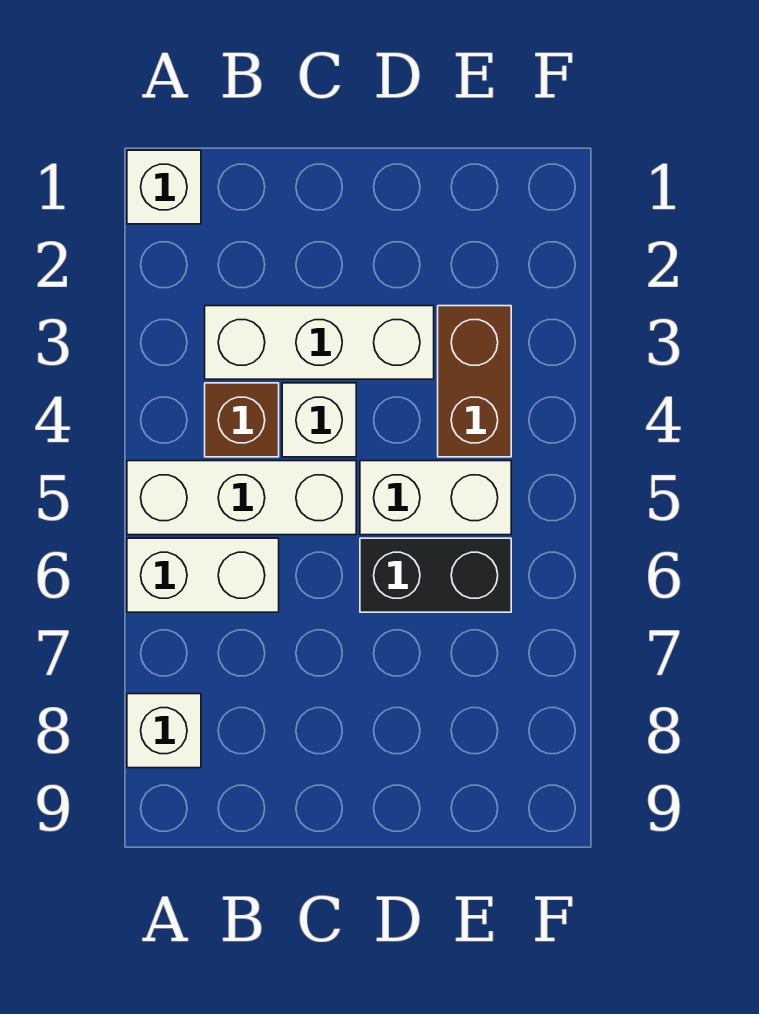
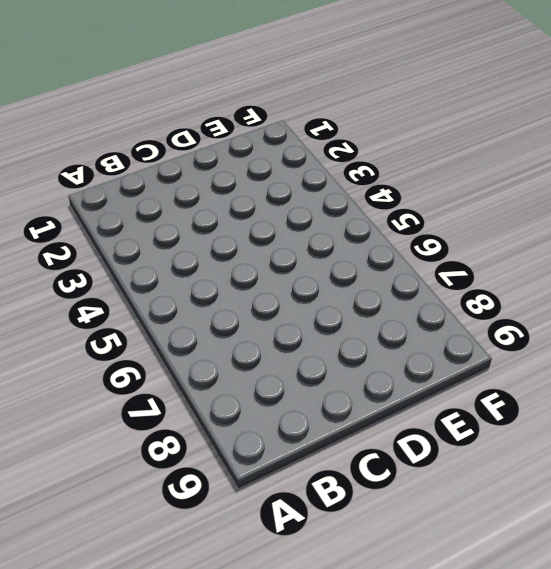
none -> white brick A1 level 1
none -> white brick A5:C5 level 1

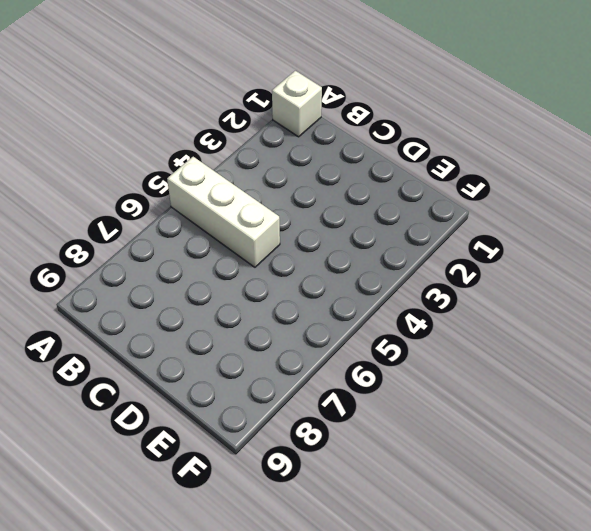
none -> white brick A6:B6 level 1
none -> white brick A8 level 1

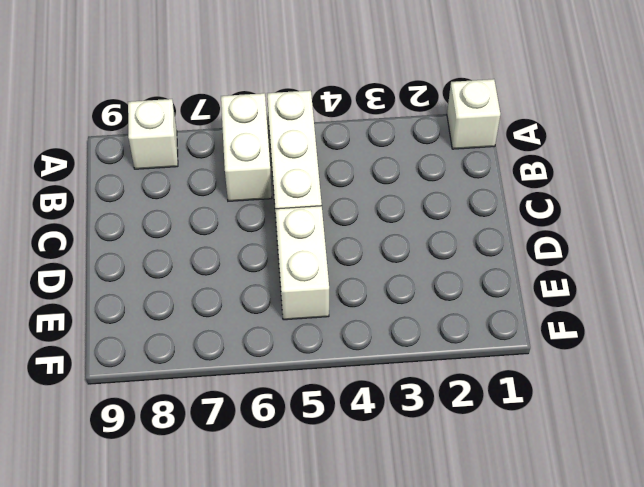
none -> white brick B3:D3 level 1
none -> brown brick B4 level 1

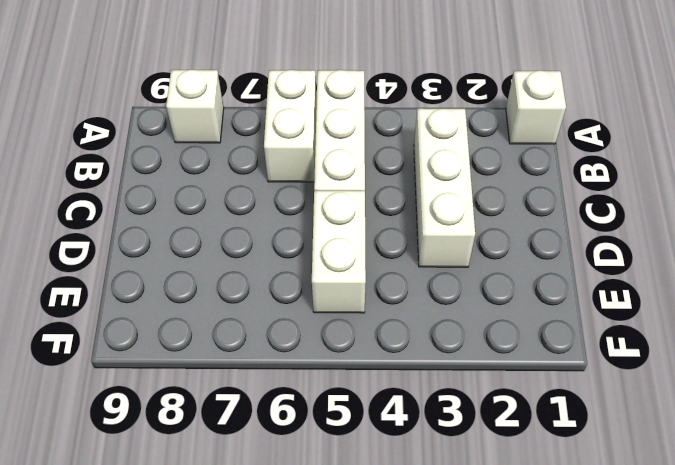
none -> brown brick B4 level 1
none -> white brick C4 level 1

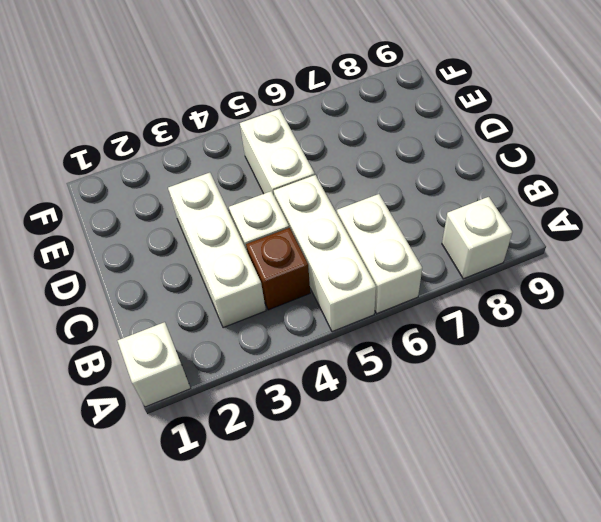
none -> black brick D6:E6 level 1
none -> brown brick E3:E4 level 1

